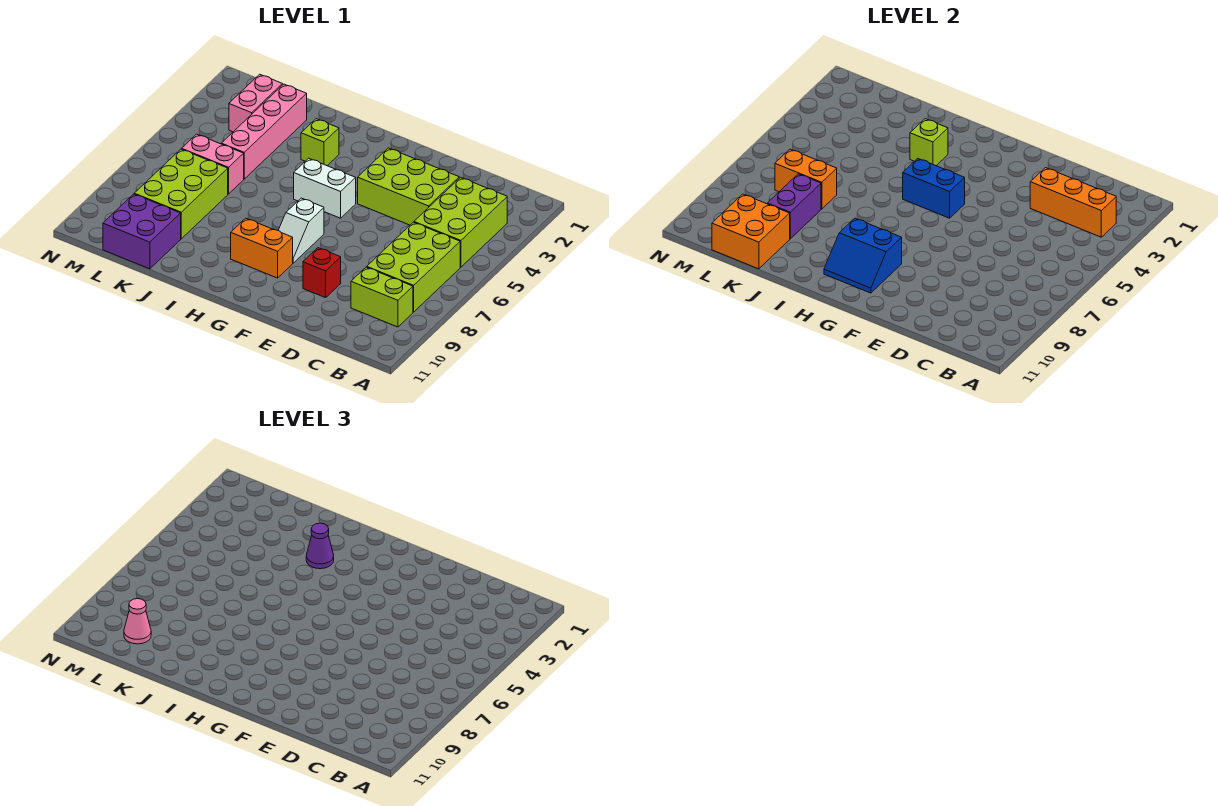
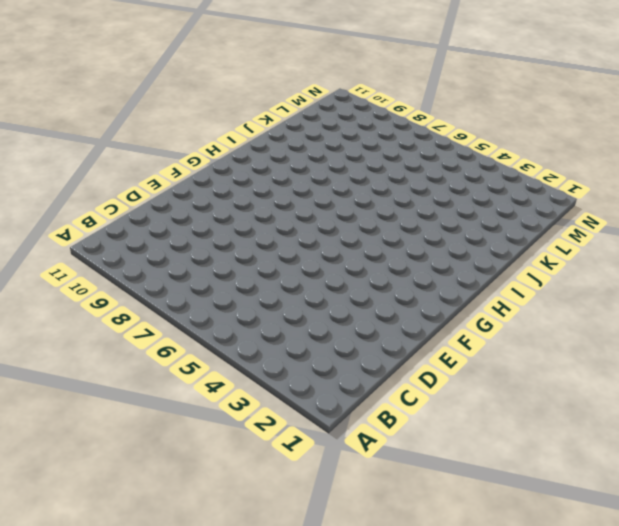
none -> lime brick B3:C5 level 1
none -> lime brick B6:C8 level 1
none -> lime brick B9:C9 level 1

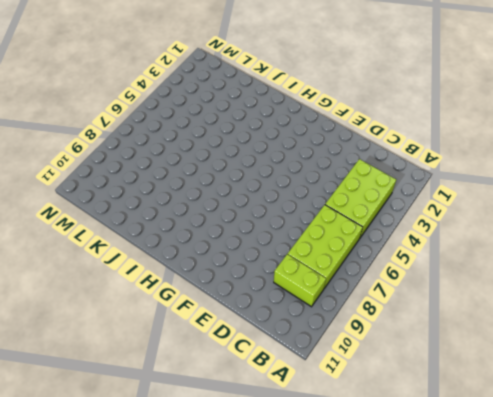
none -> lime brick D3:F4 level 1
none -> red brick E9 level 1
none -> white brick G5:H5 level 1

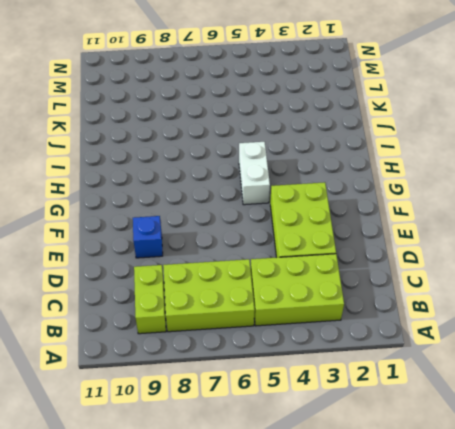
blue brick E9 level 1 -> red brick E9 level 1
none -> white slope G7:G8 level 1 top 7
none -> orange brick G9:H9 level 1
none -> lime brick I3 level 1

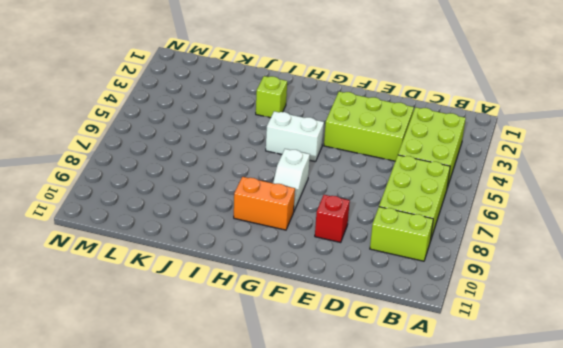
none -> pink brick K2:K5 level 1
none -> pink brick K6:L6 level 1
none -> lime brick K7:L9 level 1

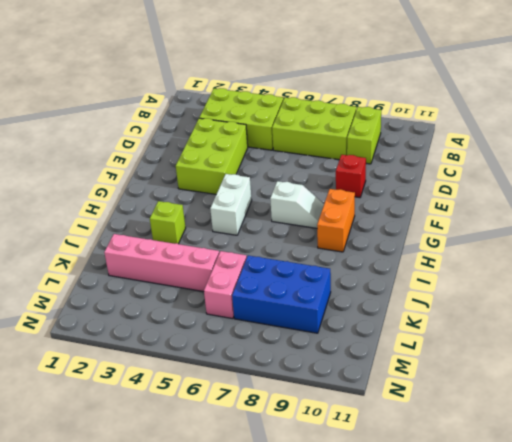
blue brick K7:L9 level 1 -> lime brick K7:L9 level 1
none -> purple brick K10:L11 level 1
none -> pink brick L2:L3 level 1
none -> orange brick B3:D3 level 2

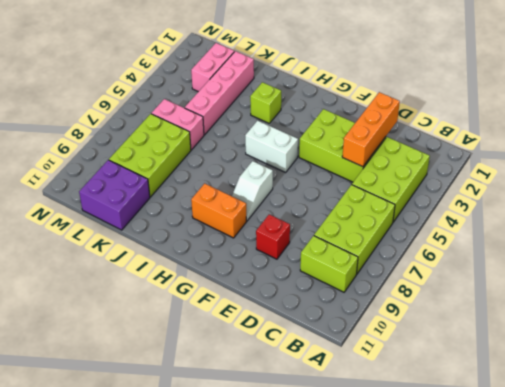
orange brick D2:D4 level 2 -> orange brick B3:D3 level 2
none -> blue brick G5:H5 level 2
none -> blue slope G9:H10 level 2 top 9
none -> lime brick I3 level 2

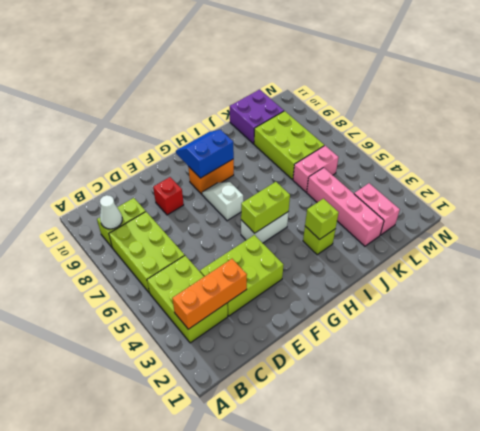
white cone B9 level 2 -> none
lime brick G5:H5 level 2 -> blue brick G5:H5 level 2
none -> orange brick K7:L7 level 2
none -> purple brick K8:K9 level 2
none -> orange brick K10:L11 level 2

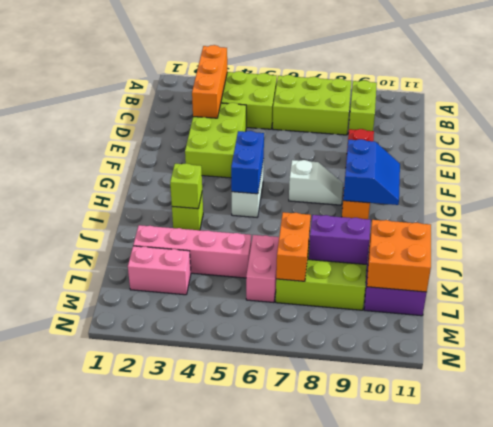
none -> purple cone I3 level 3
none -> pink cone L10 level 3

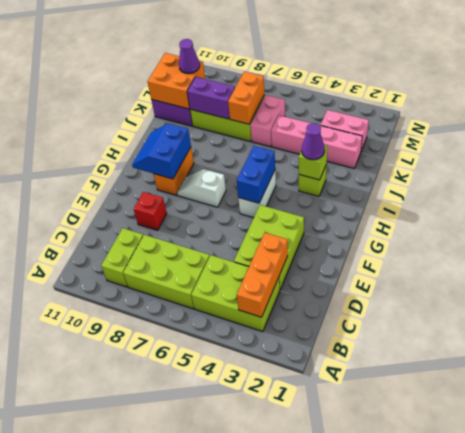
purple cone L10 level 3 -> pink cone L10 level 3

